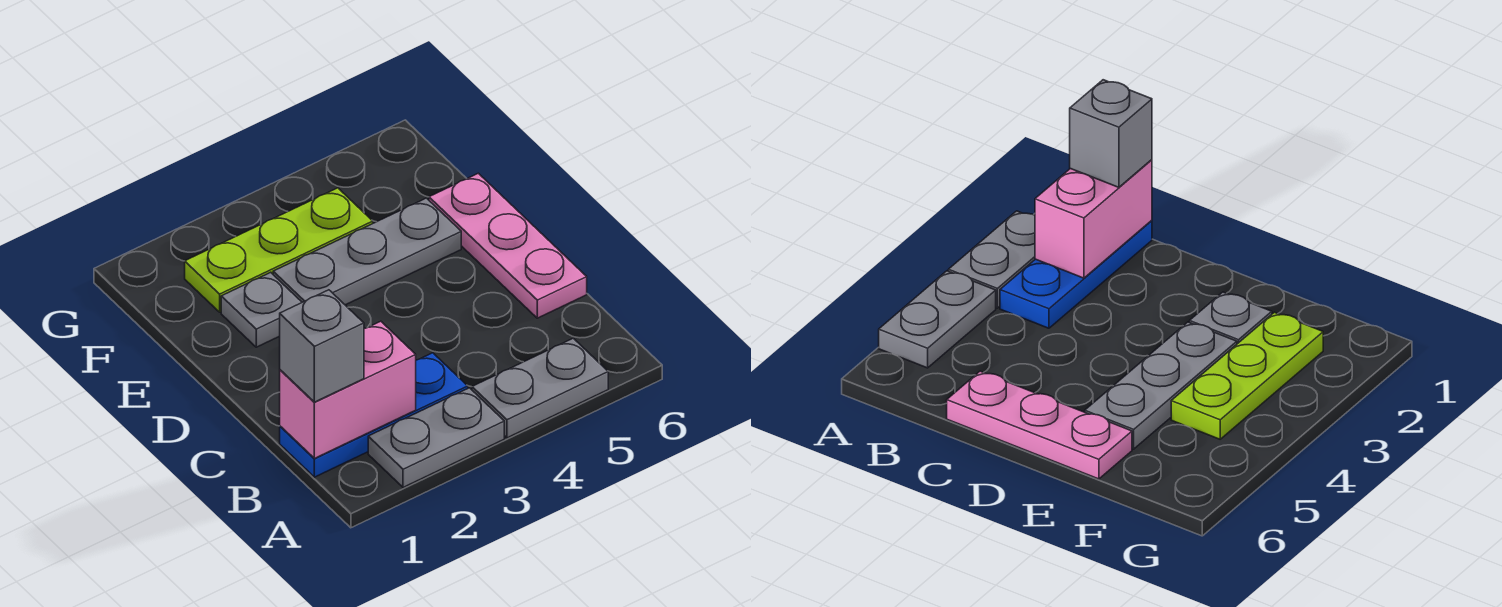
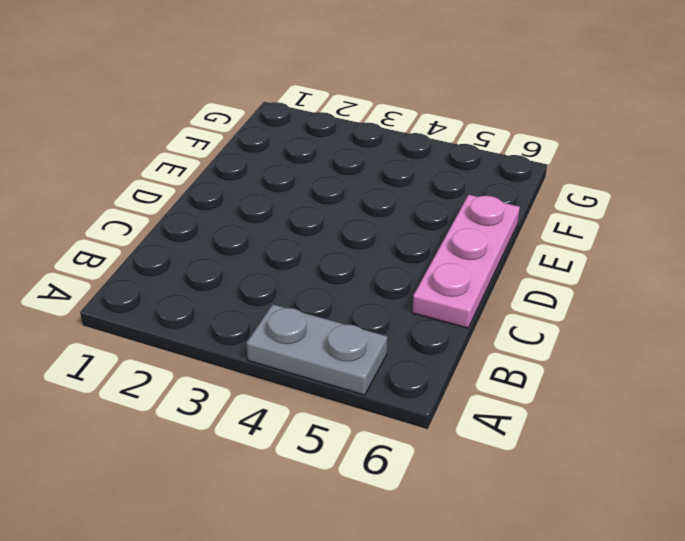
none -> grey plate A2:A3 level 1
none -> blue plate B1:B3 level 1

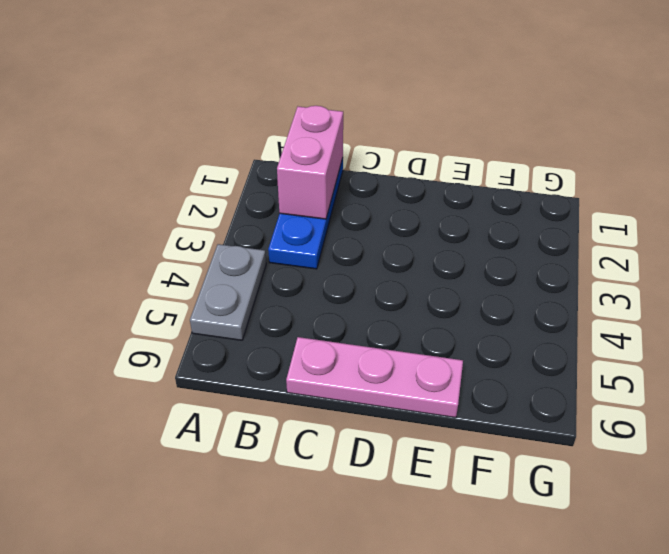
none -> grey plate A2:A3 level 1
none -> grey plate E2 level 1

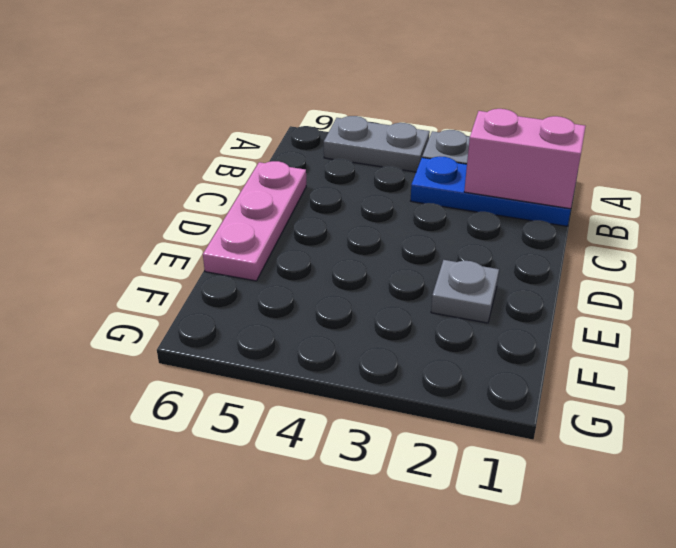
none -> grey plate E3:E5 level 1
none -> lime plate F2:F4 level 1

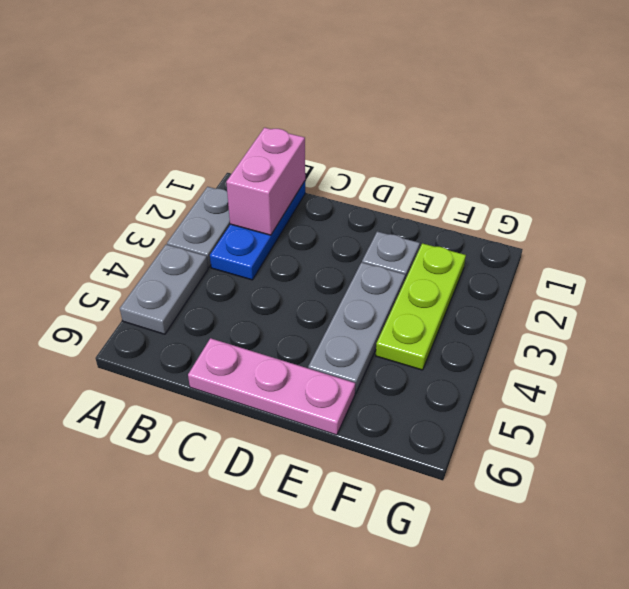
none -> grey brick B1 level 3

